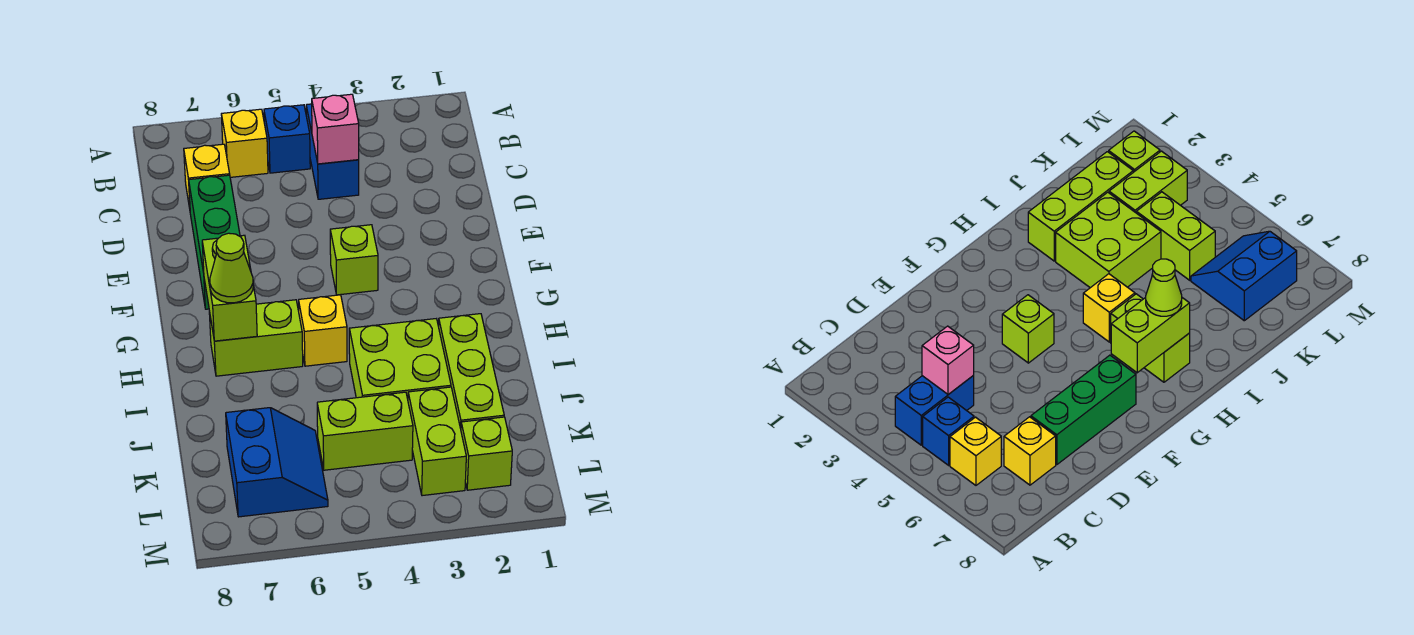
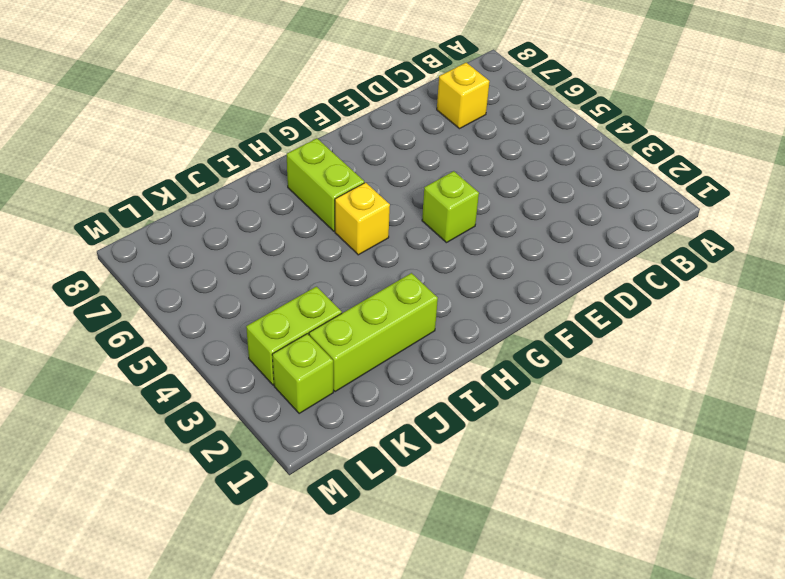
none -> blue brick B4:C4 level 1
none -> blue brick B5 level 1
none -> yellow brick B6 level 1

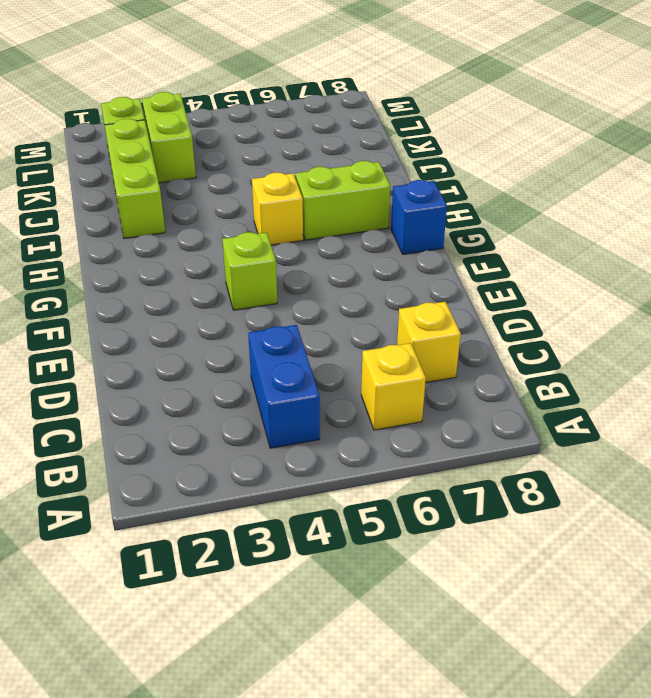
blue brick G8 level 1 -> blue brick B5 level 1
none -> green brick D7:F7 level 1
none -> lime brick I3:J4 level 1
none -> lime brick K4:K5 level 1

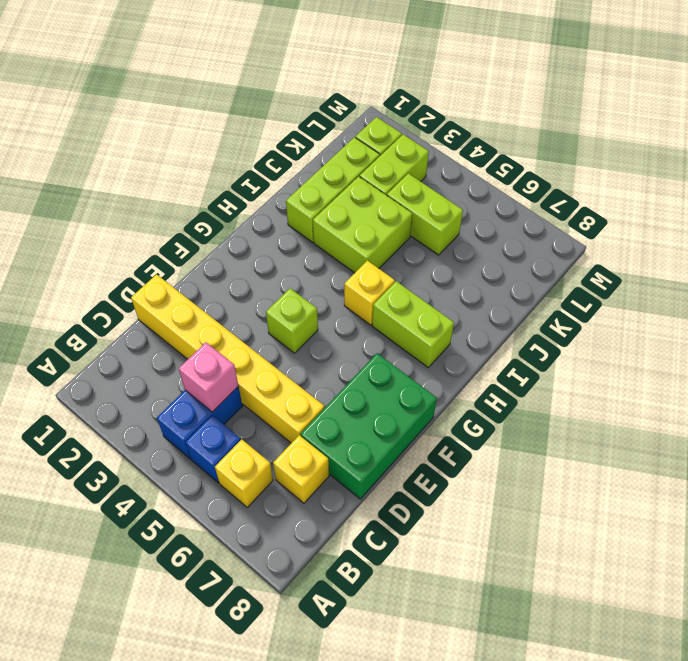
yellow brick D1:D6 level 1 -> none
green brick D7:F8 level 1 -> green brick D7:F7 level 1
none -> blue slope K6:L7 level 1 top 7
none -> lime brick G7:H7 level 2
none -> lime cone H7 level 3

